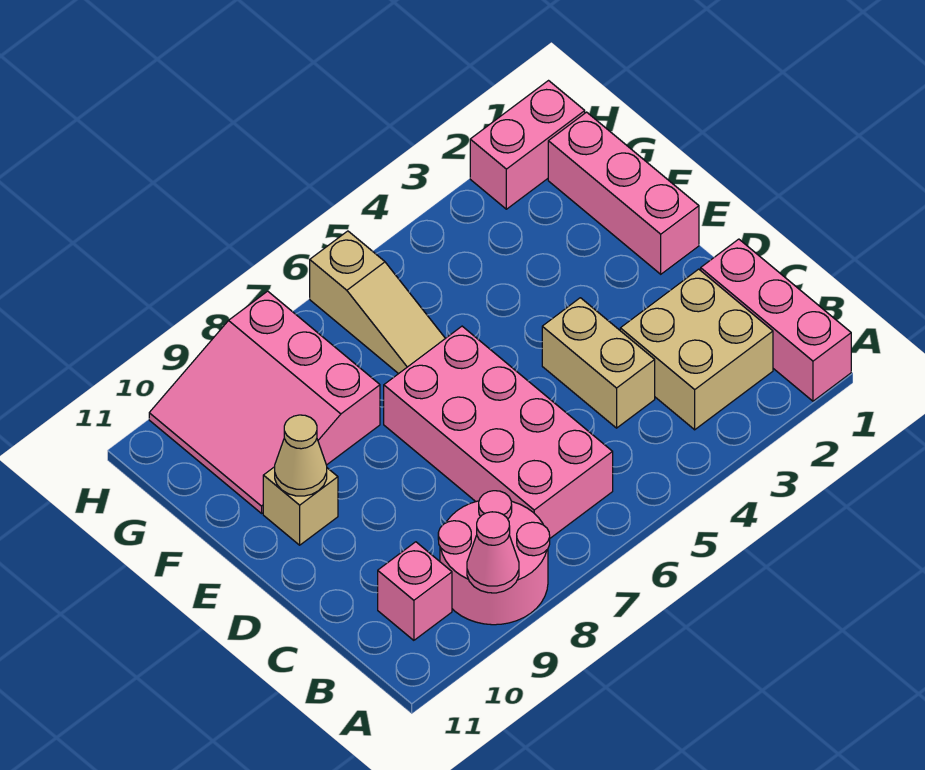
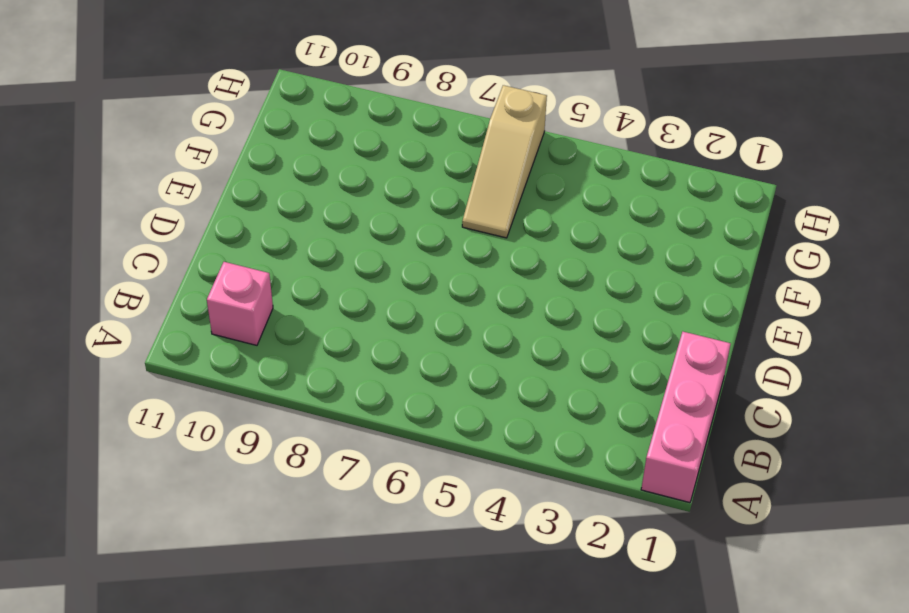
none -> pink round brick A8:B9 level 1
none -> tan brick B2:C3 level 1
none -> pink brick B6:E7 level 1

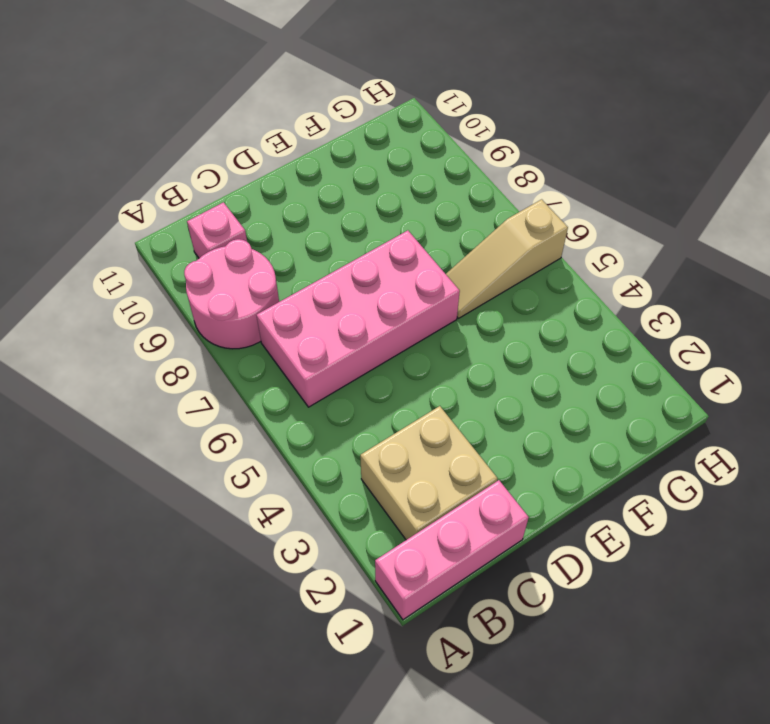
none -> tan brick C4:D4 level 1
none -> pink brick E1:G1 level 1
none -> tan brick E10 level 1

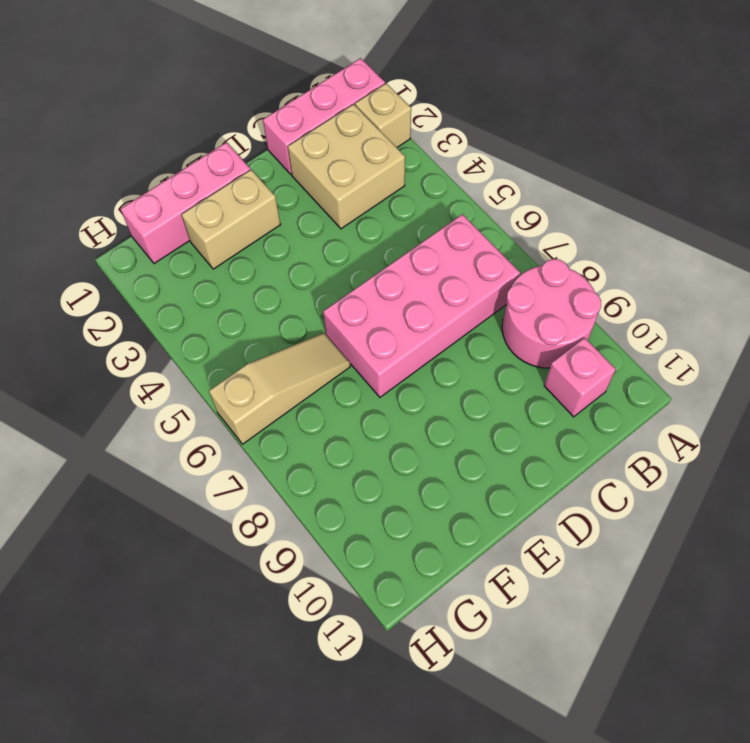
tan brick A2 level 1 -> tan brick E10 level 1
tan brick E2:F2 level 1 -> tan brick C4:D4 level 1
none -> pink slope F8:H10 level 1 top 8
none -> pink brick H1:H2 level 1
none -> pink cone A9 level 2

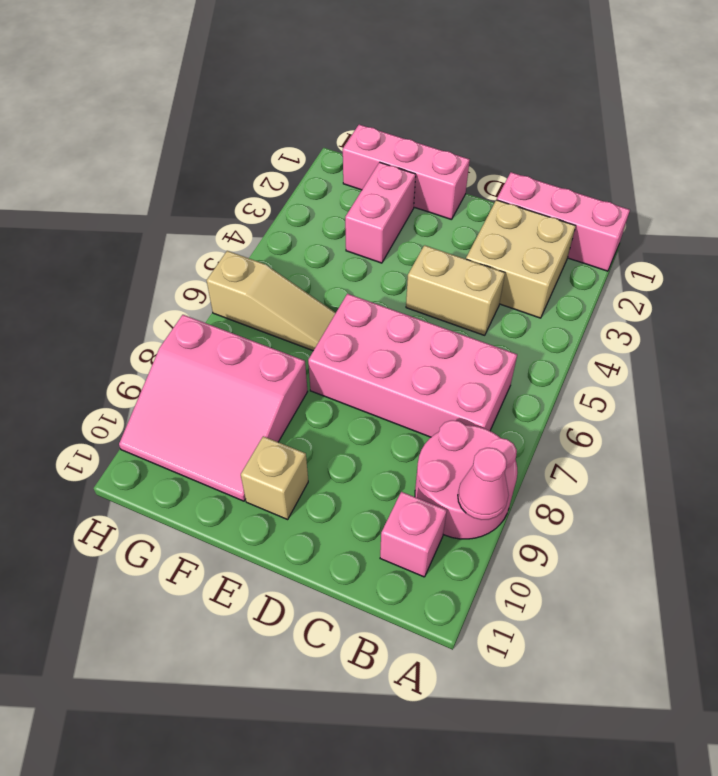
pink brick F2:F3 level 1 -> pink brick H1:H2 level 1
none -> tan cone E10 level 2

